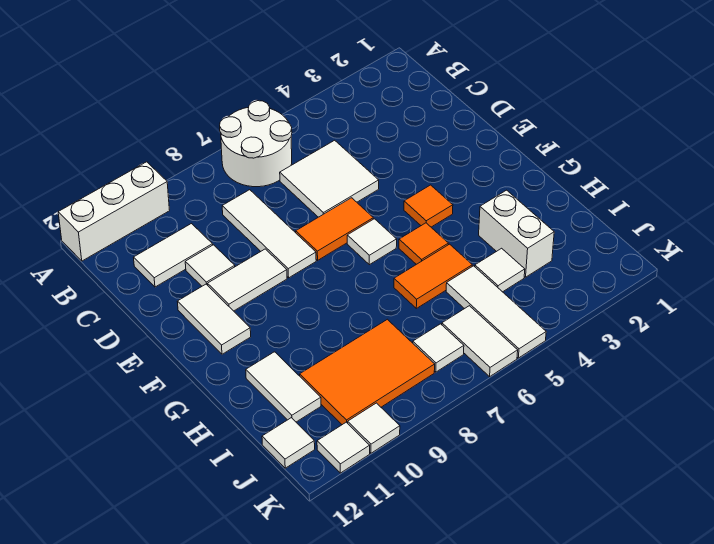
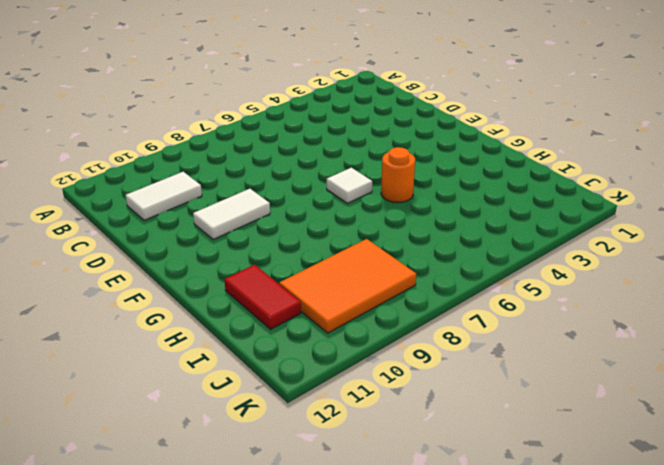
orange round brick G5 level 1 -> orange tile G5 level 1
red tile H11:I11 level 1 -> white tile H11:I11 level 1
none -> white round brick A6:B7 level 1
none -> white brick A10:A12 level 1
none -> white tile C5:D6 level 1

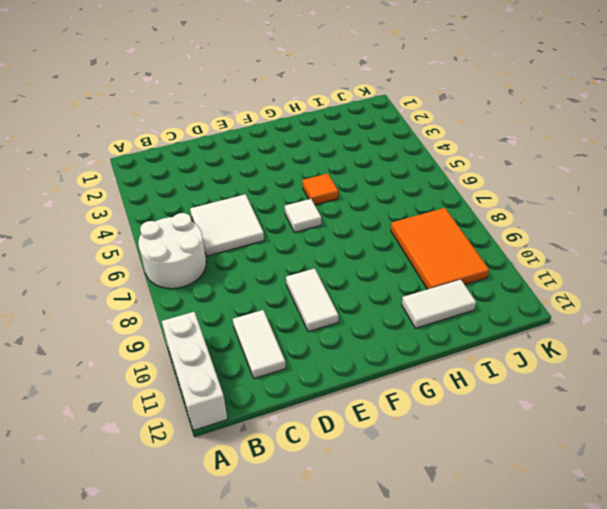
none -> white tile C8:E8 level 1
none -> white tile D10 level 1
none -> orange tile E6:E7 level 1

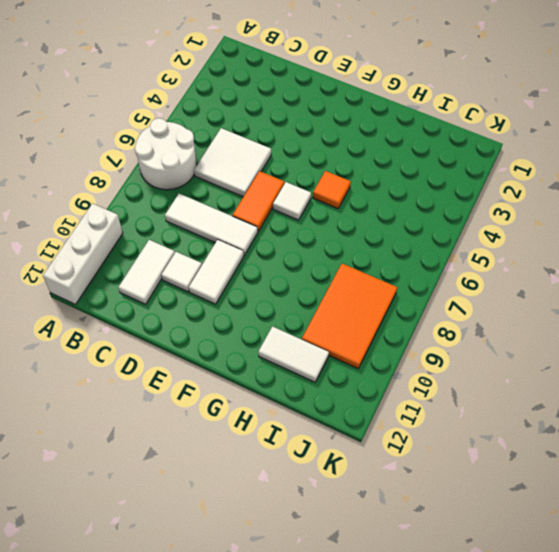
none -> white tile E11:F11 level 1
none -> orange tile F4 level 1
none -> white brick H3:I3 level 1

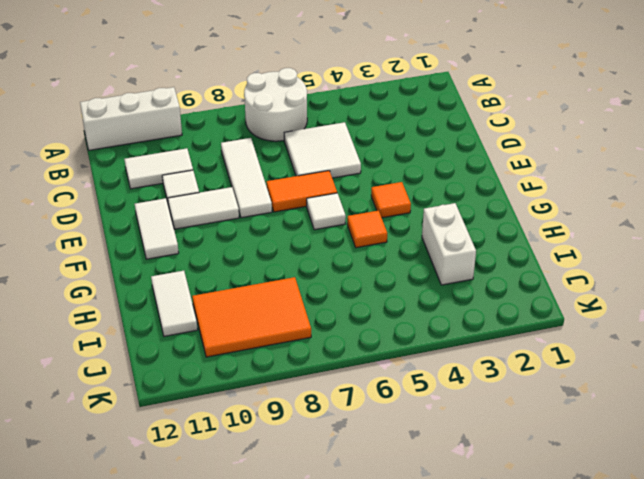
none -> orange tile H5:H6 level 1
none -> white tile I4 level 1
none -> white tile I5:K5 level 1

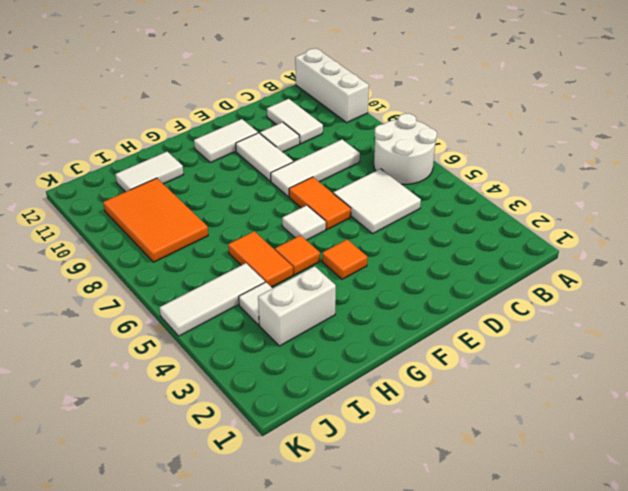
none -> white tile J6:K6 level 1
none -> white tile J7 level 1
none -> white tile J12 level 1

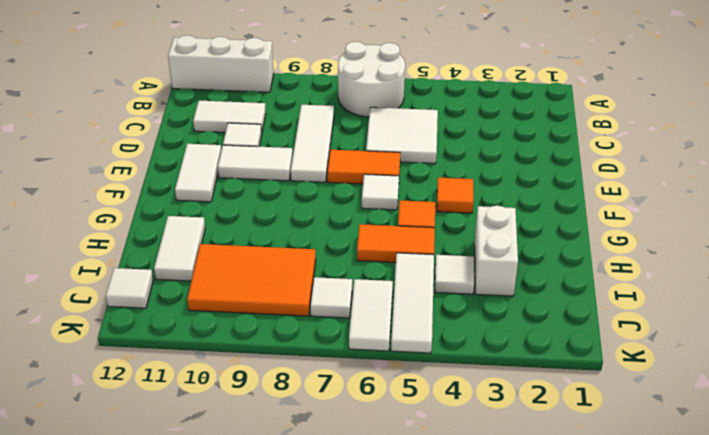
none -> white tile K10 level 1
none -> white tile K11 level 1

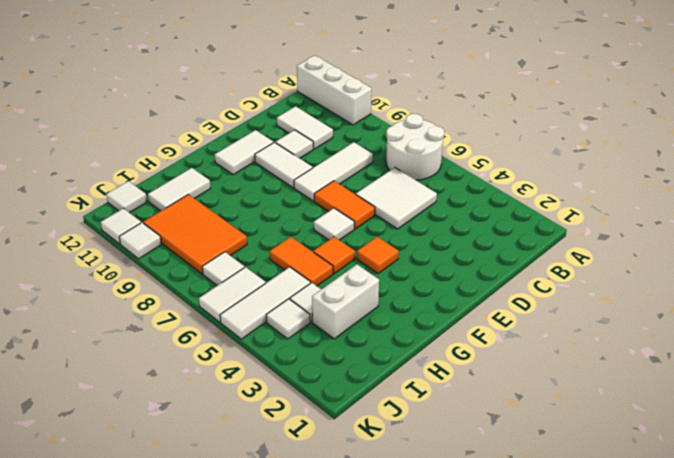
white tile J4 level 1 -> none

